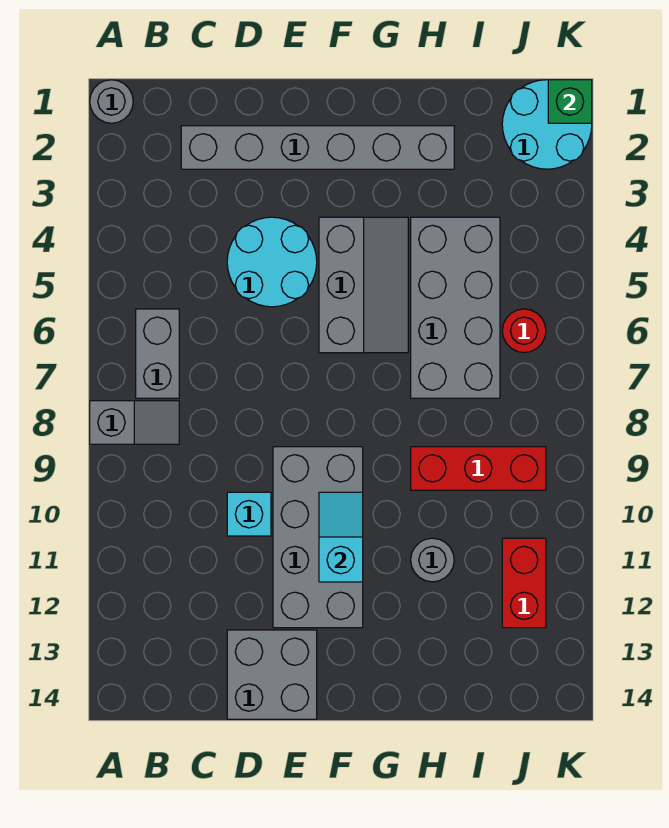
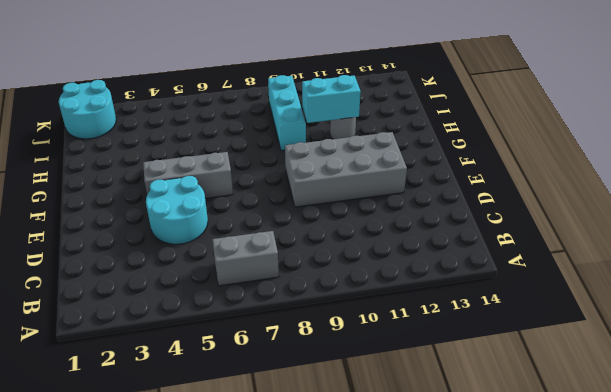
cyan brick H9:J9 level 1 -> red brick H9:J9 level 1
cyan brick H10:H11 level 2 -> none
none -> grey round brick A1 level 1
none -> grey slope A8:B8 level 1 top A
none -> grey brick C2:H2 level 1

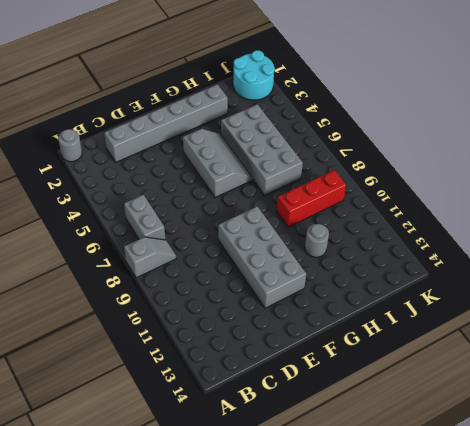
none -> cyan round brick D4:E5 level 1
none -> cyan brick D10 level 1
none -> grey brick D13:E14 level 1

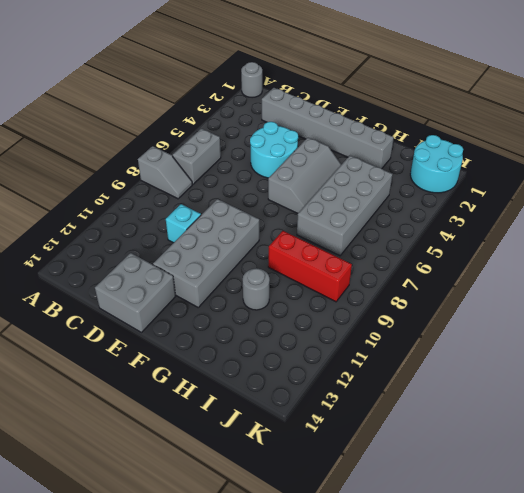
none -> red round brick J6 level 1
none -> red brick J11:J12 level 1
none -> cyan slope F10:F11 level 2 top 11

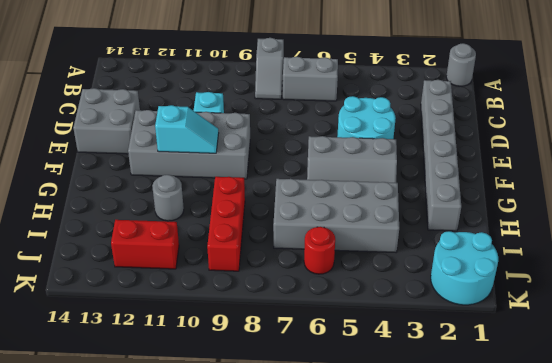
none -> green brick K1 level 2

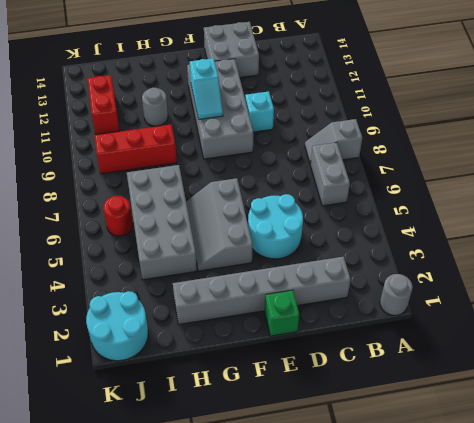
green brick E1 level 1 -> green brick K1 level 2

